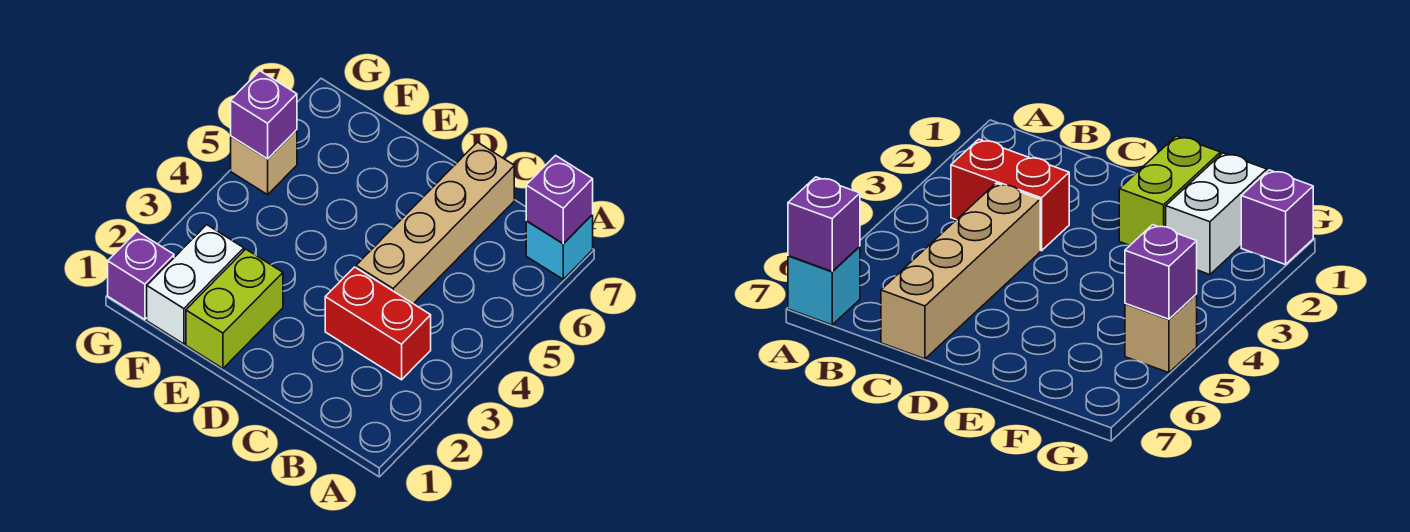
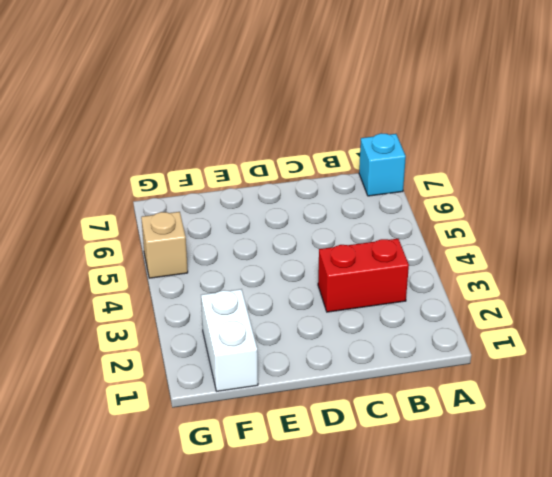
none -> tan brick C4:C7 level 1
none -> lime brick E1:E2 level 1

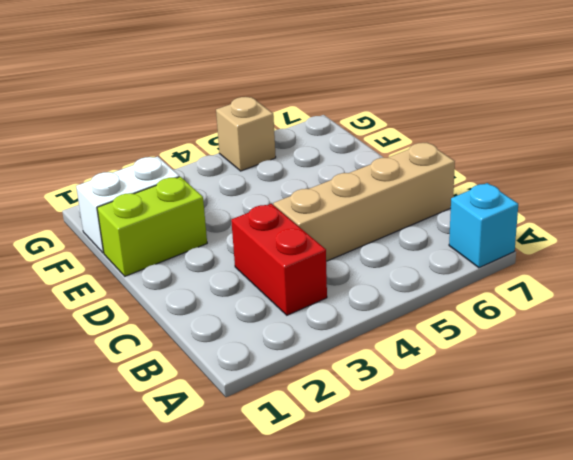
none -> purple brick G1 level 1
none -> purple brick A7 level 2

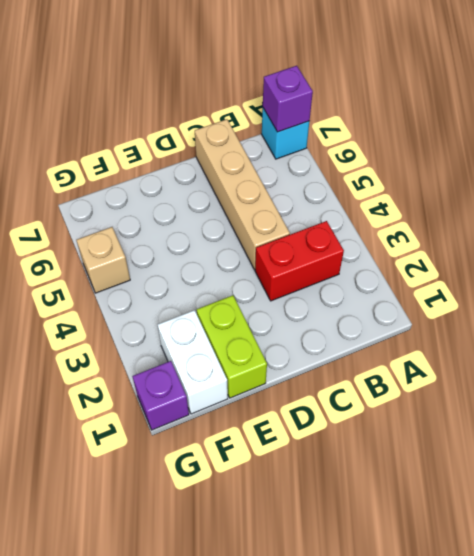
none -> purple brick G5 level 2

